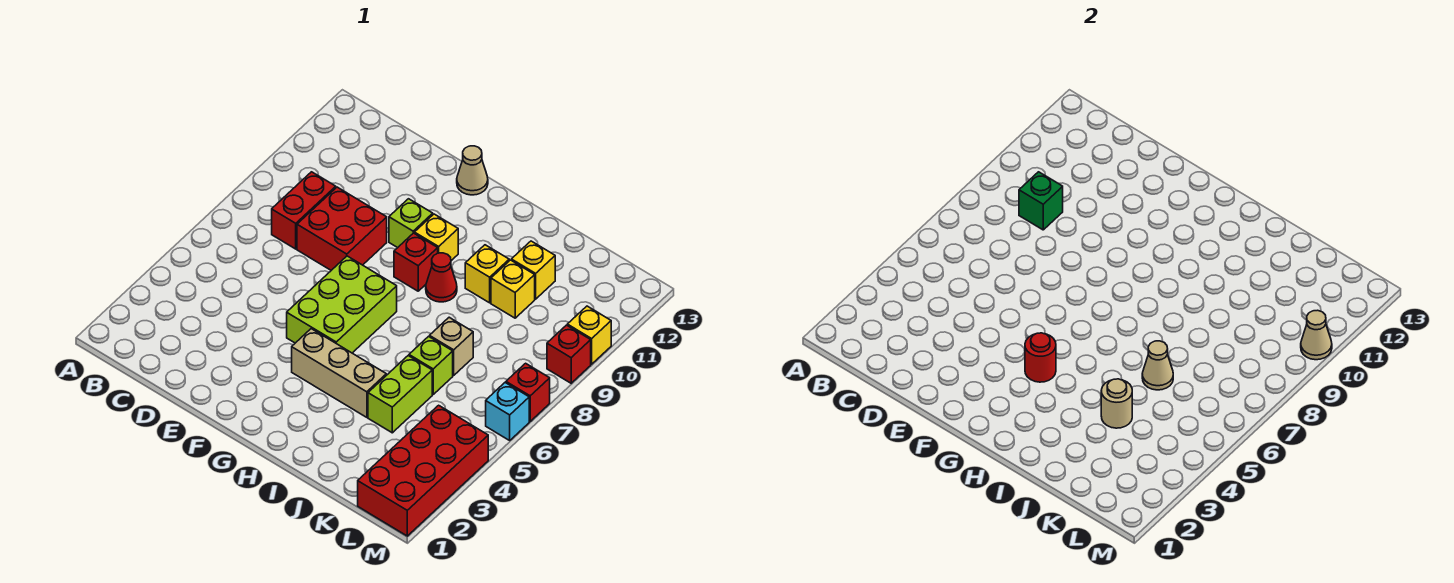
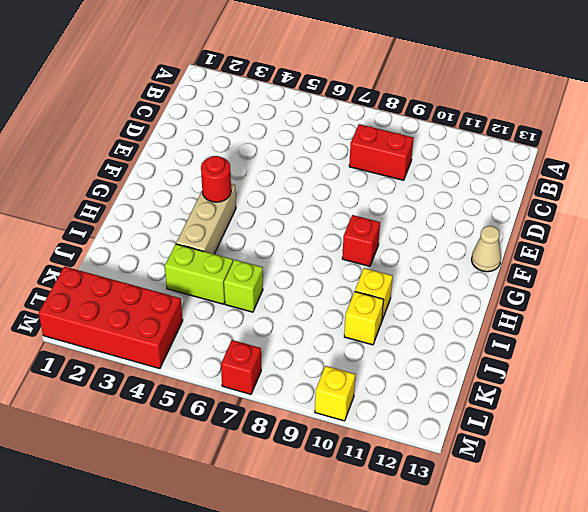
none -> red brick D8:E9 level 1
none -> lime brick F5:G7 level 1
none -> lime brick F10 level 1

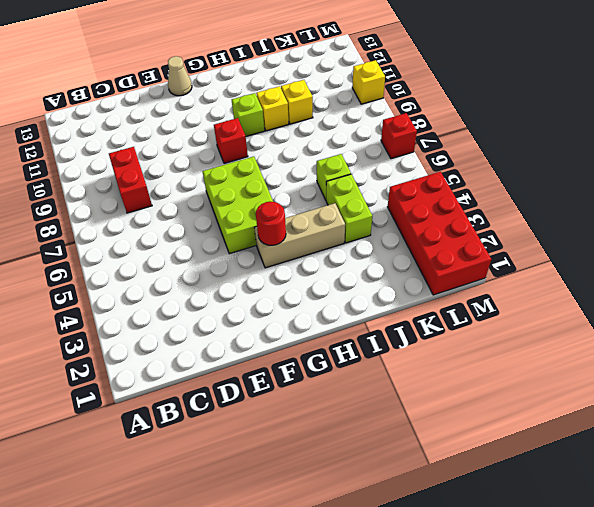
lime brick H10 level 1 -> lime brick F10 level 1
none -> red brick D8:E9 level 1
none -> yellow brick G10 level 1
none -> red cone H9 level 1

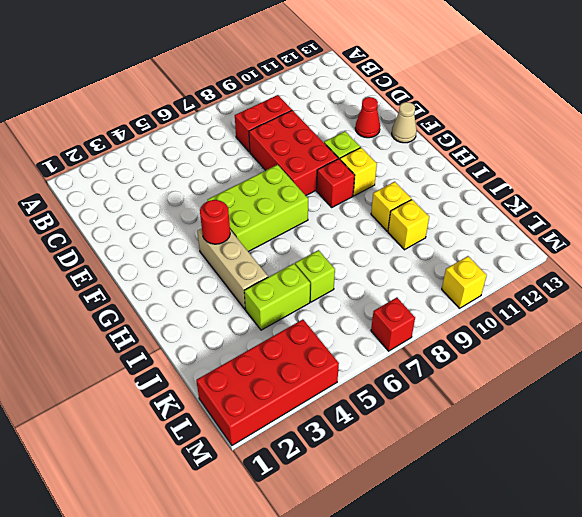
red brick D8:F9 level 1 -> red brick D8:E9 level 1
red cone E12 level 1 -> red cone H9 level 1
none -> tan brick J7 level 1
none -> yellow brick J11 level 1
none -> cyan brick M6 level 1

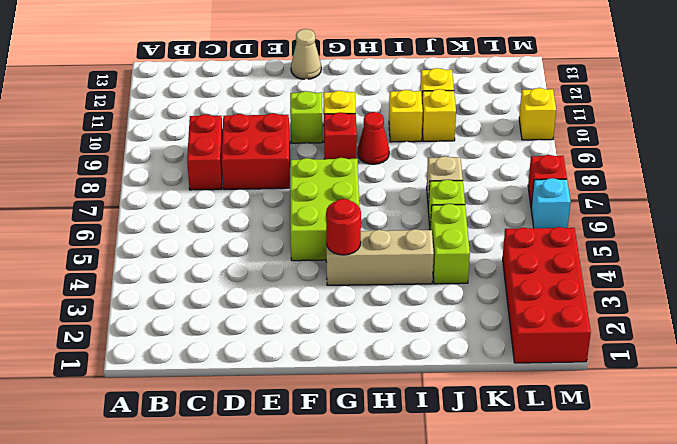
none -> red brick M9 level 1
none -> green brick C9 level 2
none -> tan round brick J4 level 2

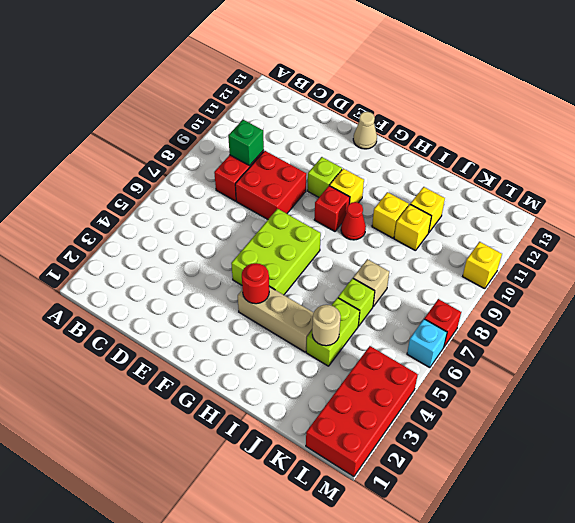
none -> red brick M9 level 1
none -> tan cone J6 level 2
none -> tan cone M10 level 2

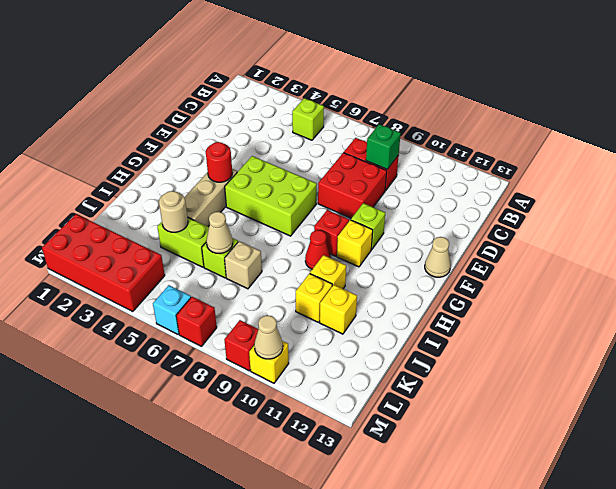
lime brick B5 level 1 -> none

